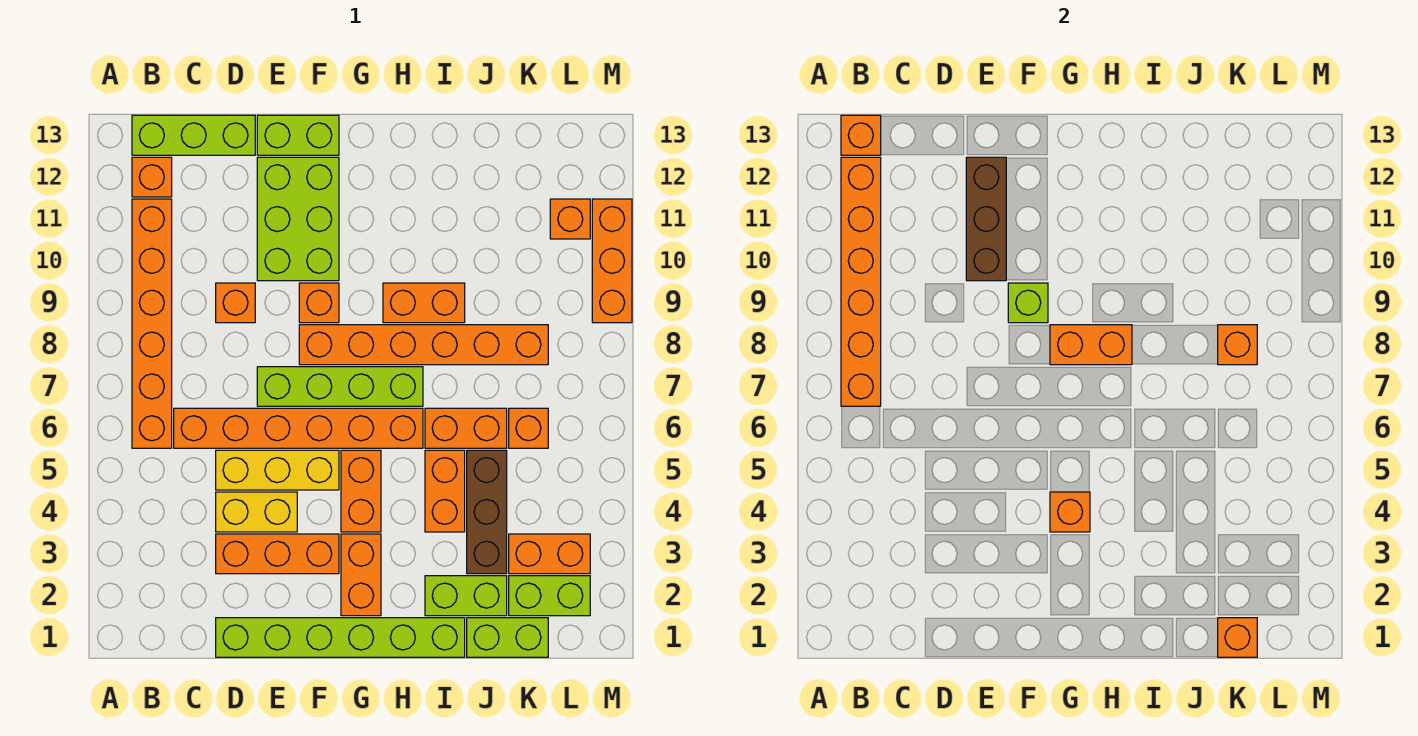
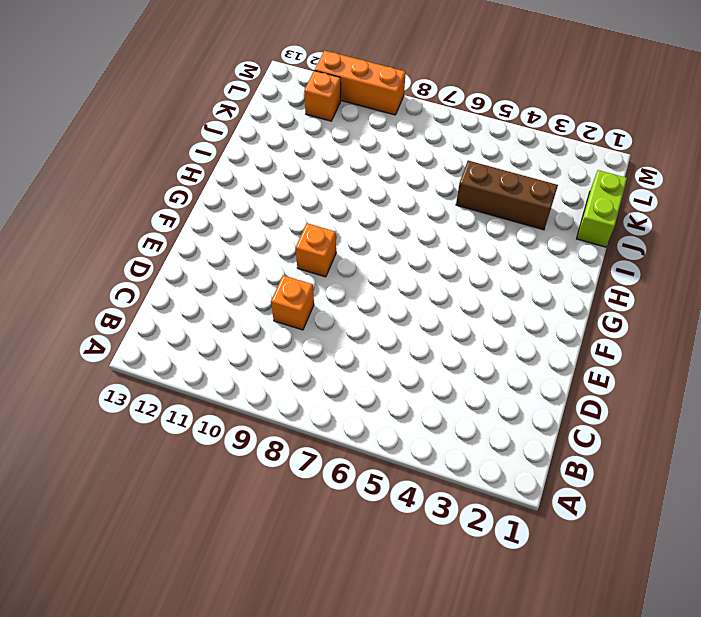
none -> orange brick B6:B11 level 1
none -> orange brick B12 level 1
none -> lime brick B13:D13 level 1
none -> orange brick C6:H6 level 1

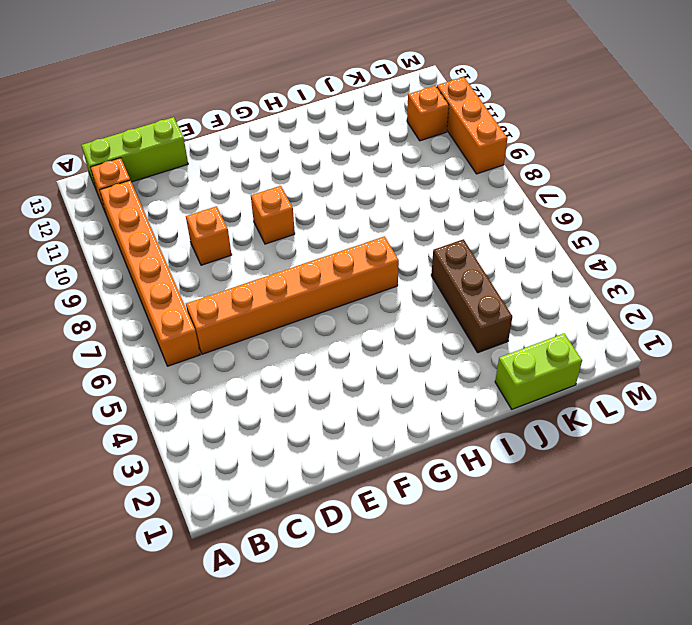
none -> lime brick D1:I1 level 1
none -> orange brick D3:F3 level 1
none -> yellow brick D4:E4 level 1
none -> yellow brick D5:F5 level 1

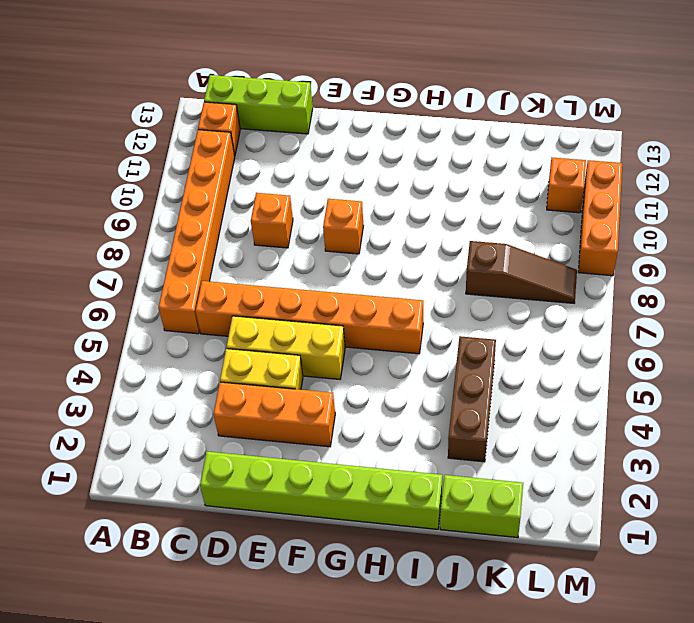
brown slope J8:L8 level 1 top J -> orange brick F8:K8 level 1
none -> lime brick E7:H7 level 1
none -> lime brick E10:F12 level 1
none -> lime brick E13:F13 level 1
none -> orange brick G2:G3 level 1

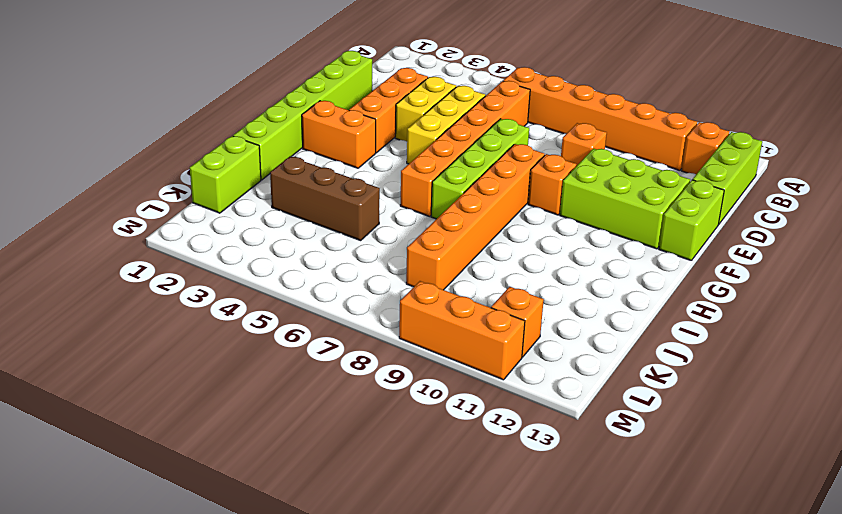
none -> orange brick G4:G5 level 1
none -> orange brick H9:I9 level 1
none -> lime brick I2:J2 level 1
none -> orange brick I4:I5 level 1

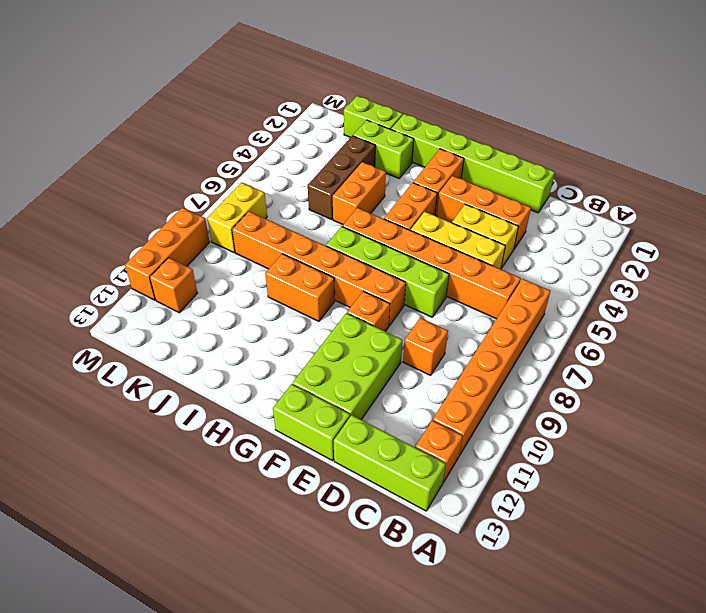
yellow brick L7:L8 level 1 -> none
none -> orange brick I6:J6 level 1
none -> lime brick K2:L2 level 1
none -> orange brick K3:L3 level 1
none -> orange brick K6 level 1

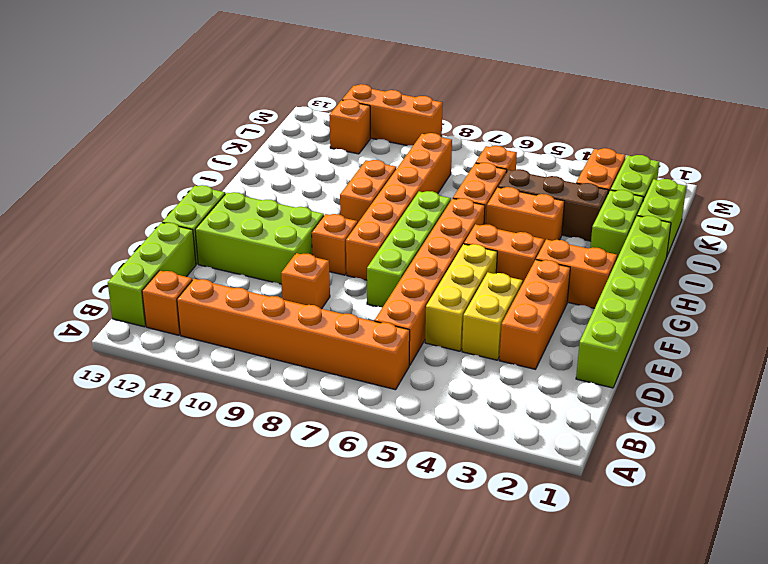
none -> orange brick B7:B12 level 2
none -> orange brick B13 level 2
none -> brown brick E10:E12 level 2
none -> lime brick F9 level 2

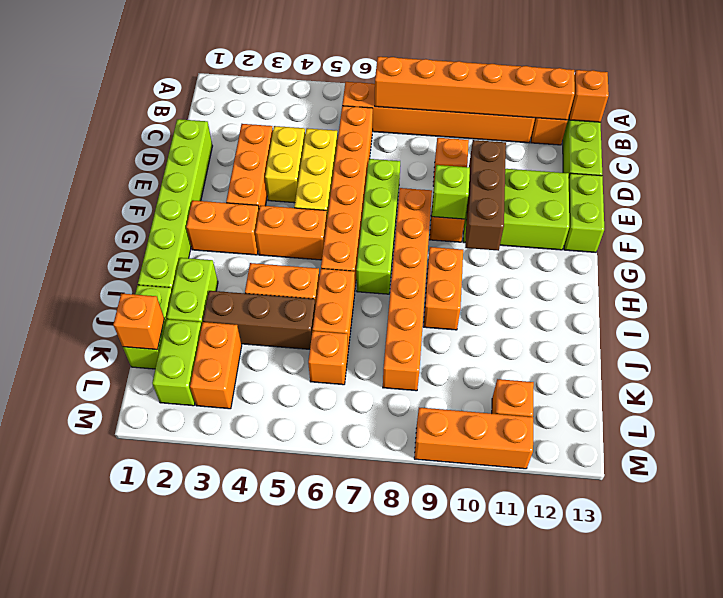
brown brick E10:G10 level 2 -> brown brick E10:E12 level 2
none -> orange brick G4 level 2
none -> orange brick G8:H8 level 2
none -> orange brick K8 level 2

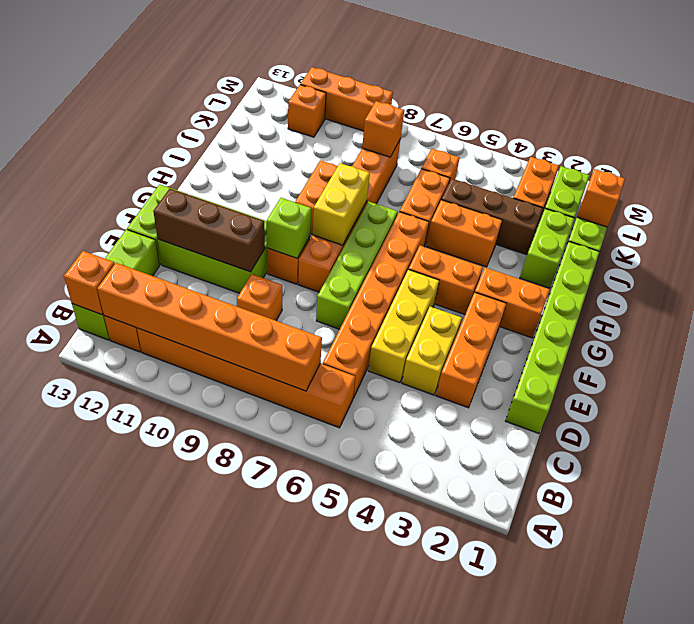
yellow brick G8:H8 level 2 -> orange brick G8:H8 level 2
none -> orange brick G4 level 2

